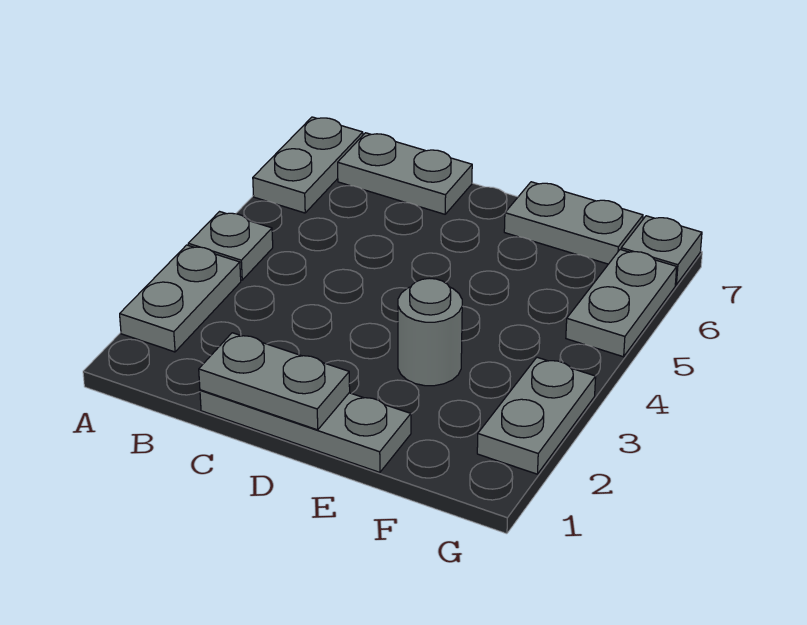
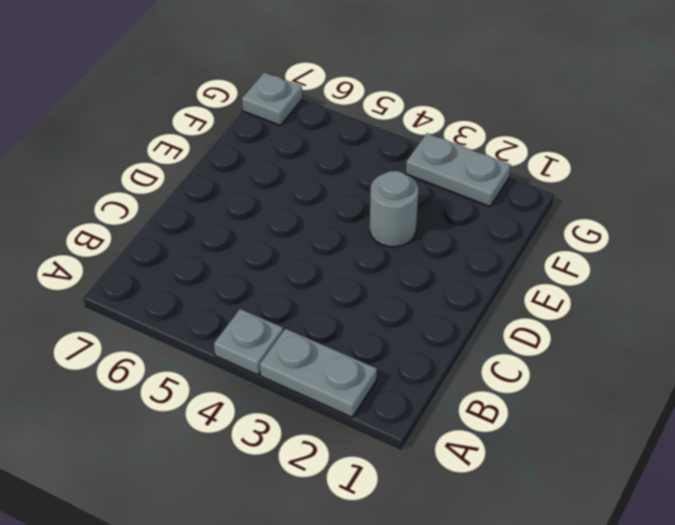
none -> grey plate A6:A7 level 1
none -> grey plate B7:C7 level 1

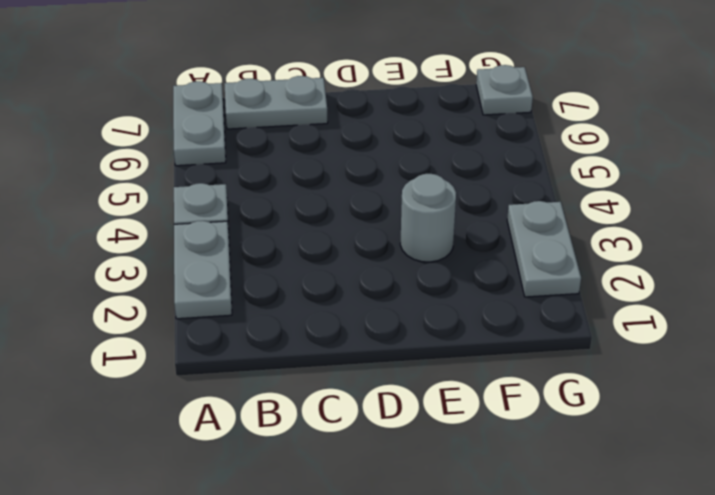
none -> grey plate C1:E1 level 1
none -> grey plate E7:F7 level 1

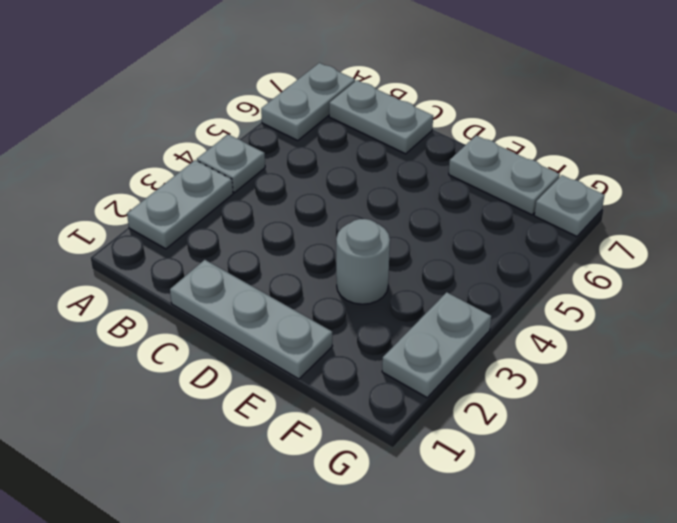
none -> grey plate G5:G6 level 1
none -> grey plate C1:D1 level 2

